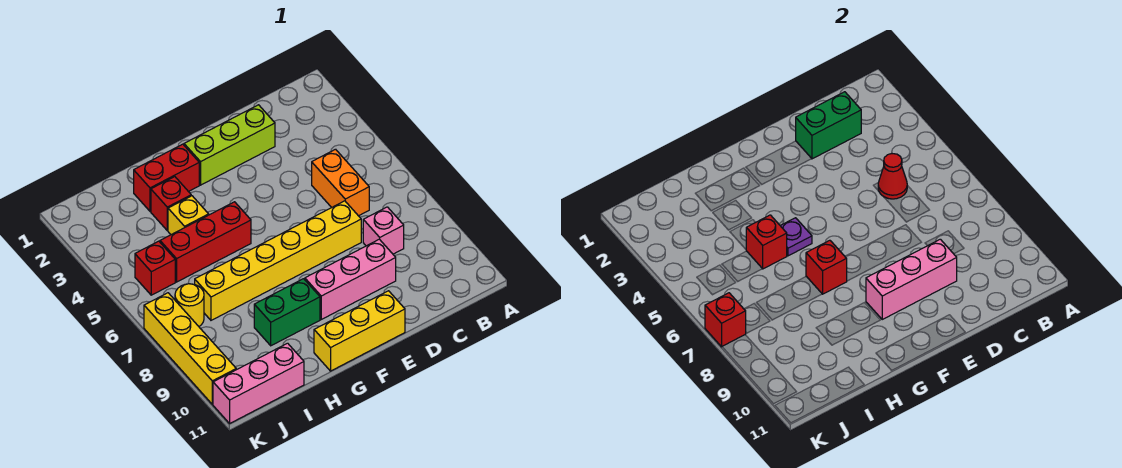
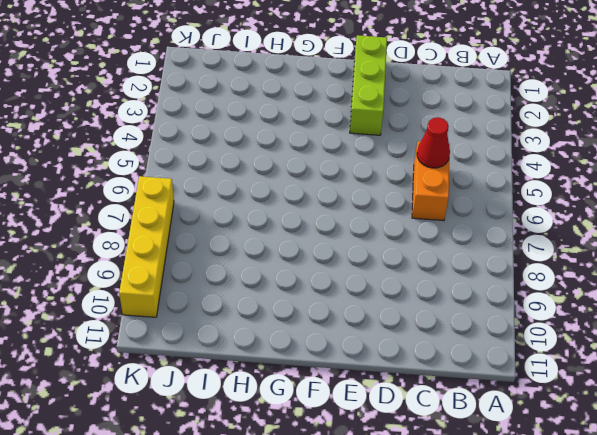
lime brick E1:E3 level 1 -> lime brick D2:F2 level 1
none -> pink brick C8 level 1
none -> yellow brick D7:I7 level 1
none -> pink brick D9:F9 level 1

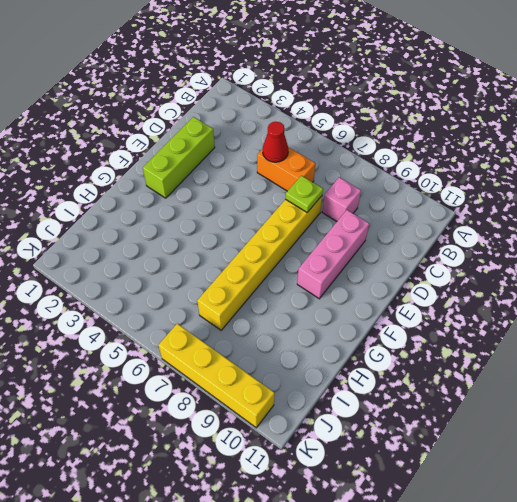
lime plate D7 level 2 -> none
none -> yellow brick E11:G11 level 1
none -> red brick G2:H2 level 1
none -> red brick G5:I5 level 1

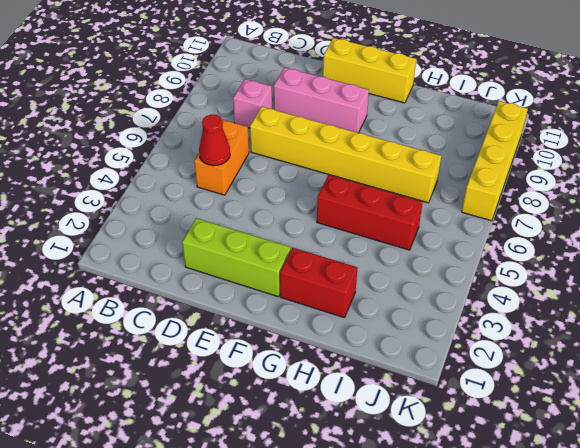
none -> green brick G9:H9 level 1
none -> red brick H3 level 1
none -> yellow brick H4 level 1

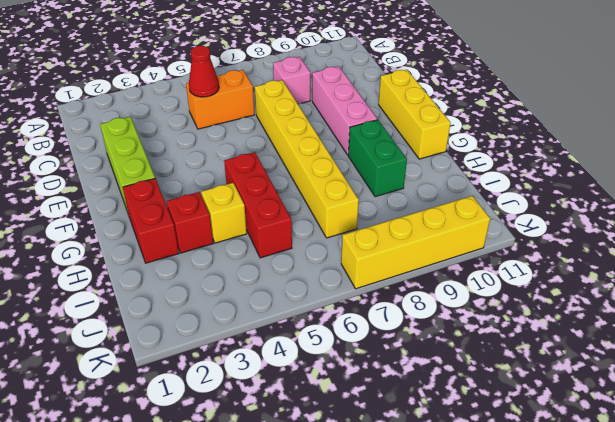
none -> pink brick I11:K11 level 1
none -> red brick J5 level 1
none -> yellow round brick J7 level 1

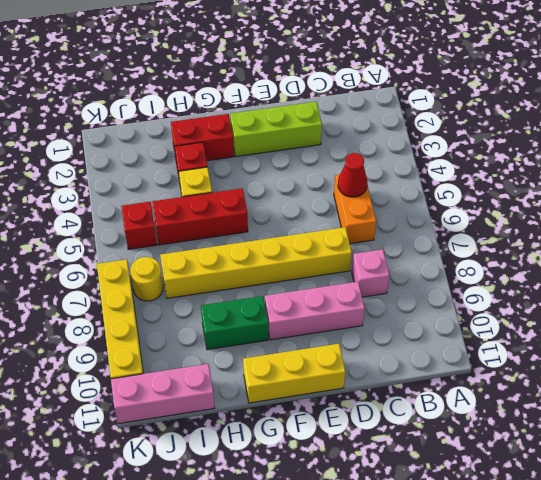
none -> green brick C2:D2 level 2
none -> pink brick D9:F9 level 2
none -> purple plate G5 level 2

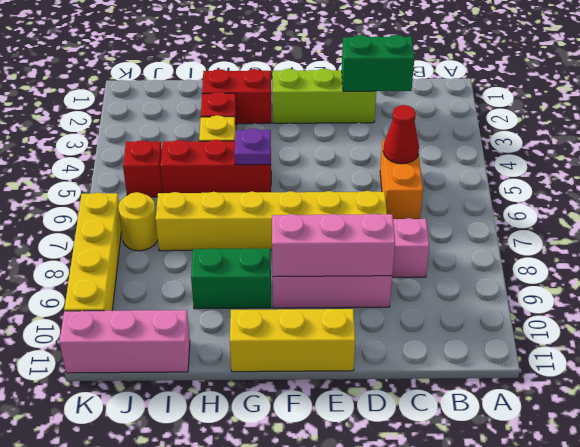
none -> red brick G7 level 2
none -> red brick H5 level 2
none -> red brick K7 level 2

